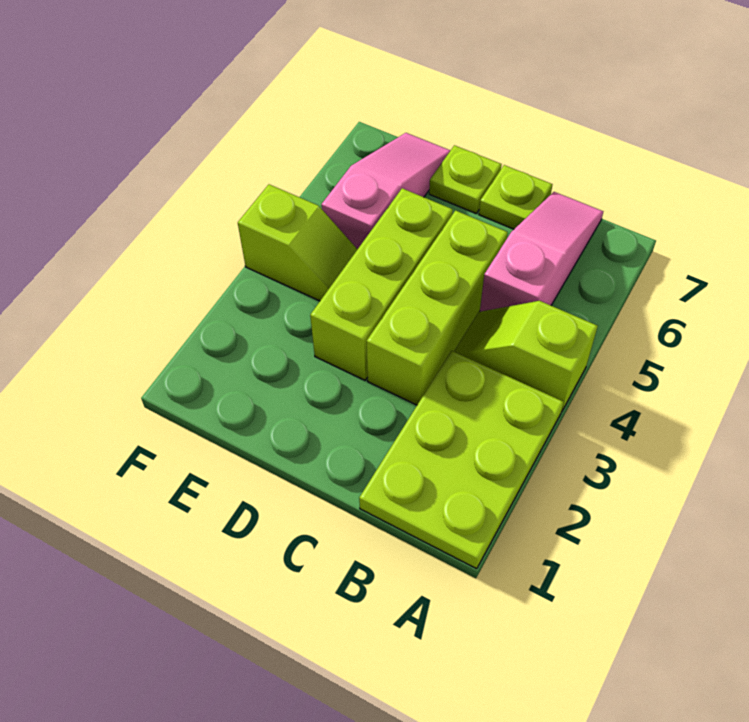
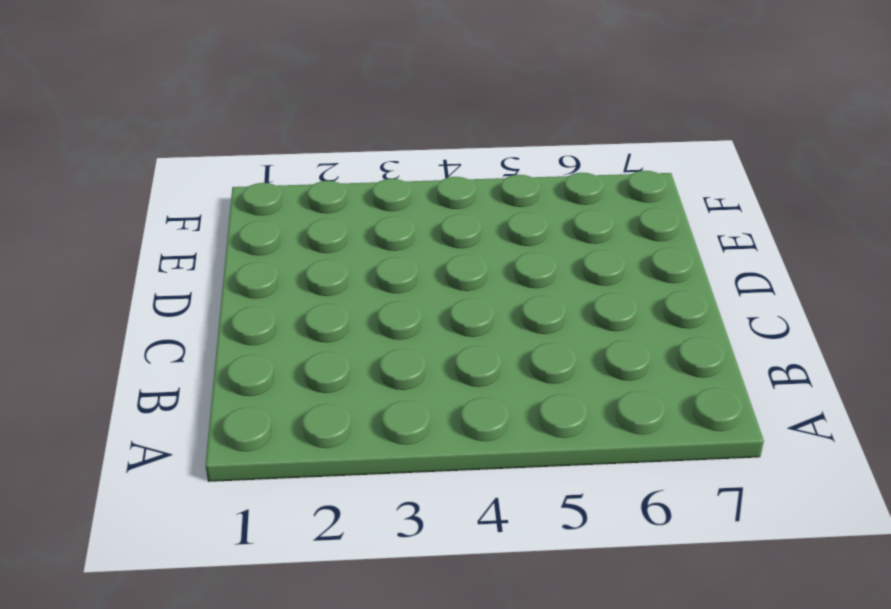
none -> lime plate A1:B3 level 1
none -> lime slope A4:B4 level 1 top A

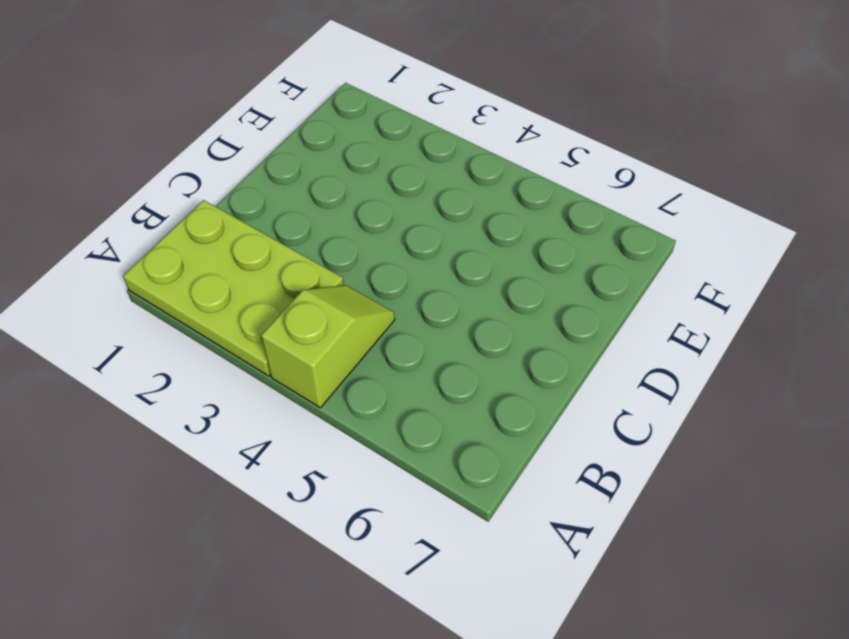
none -> pink slope B5:B7 level 1 top 5
none -> lime brick C3:C5 level 1

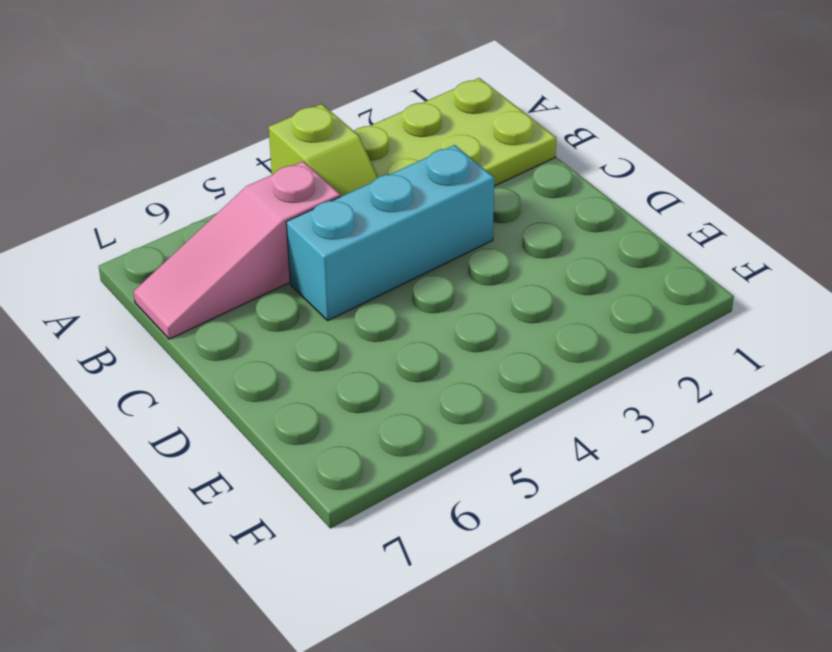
cyan brick C3:C5 level 1 -> lime brick C3:C5 level 1
none -> lime plate C7 level 1
none -> lime brick D3:D5 level 1

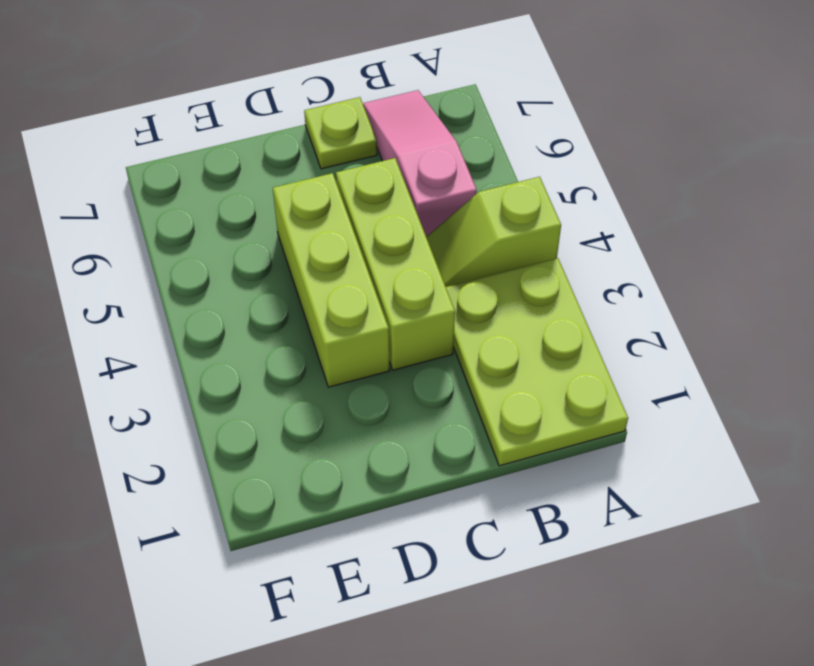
none -> lime plate D7 level 1
none -> lime slope E4:F4 level 1 top F

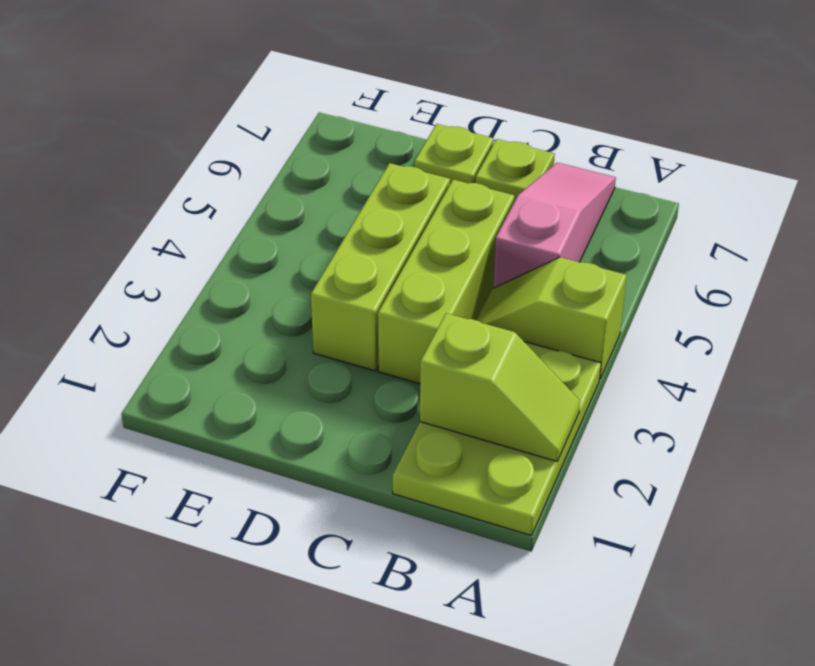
lime slope A2:B2 level 2 top B -> lime slope E4:F4 level 1 top F
none -> pink slope E5:E7 level 1 top 5

